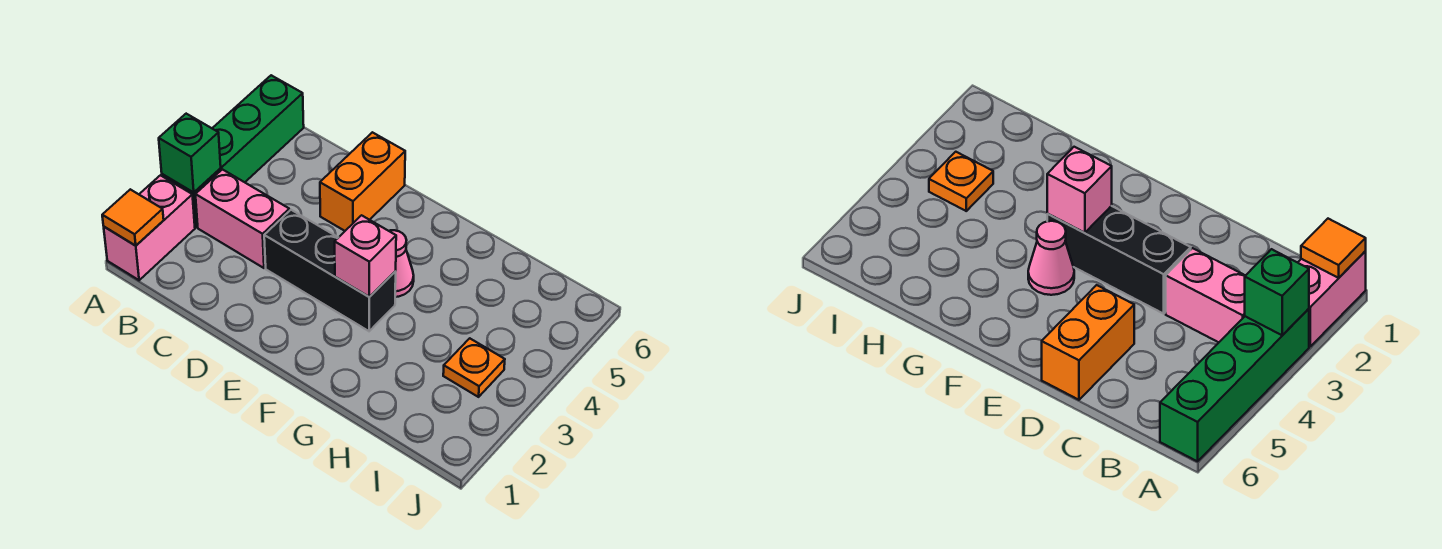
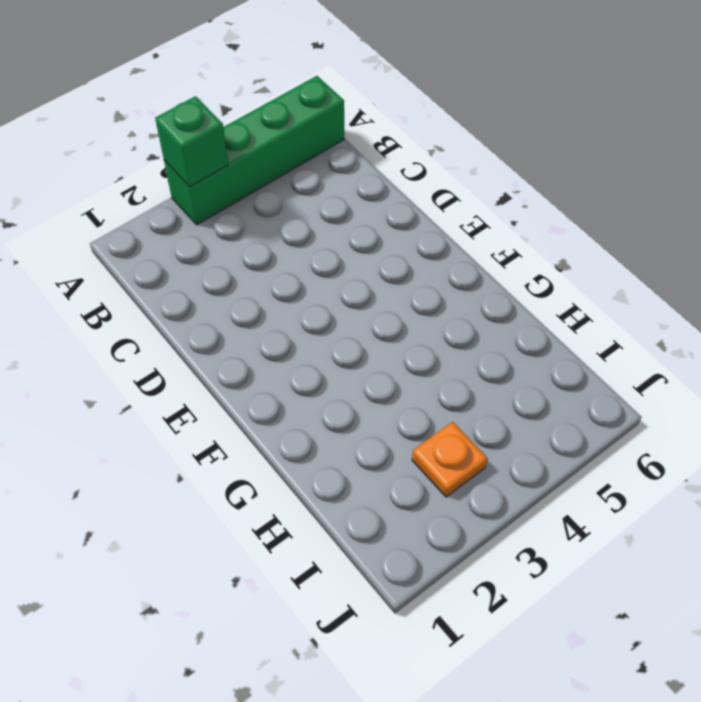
none -> pink brick A1:A2 level 1
none -> pink brick B3:C3 level 1

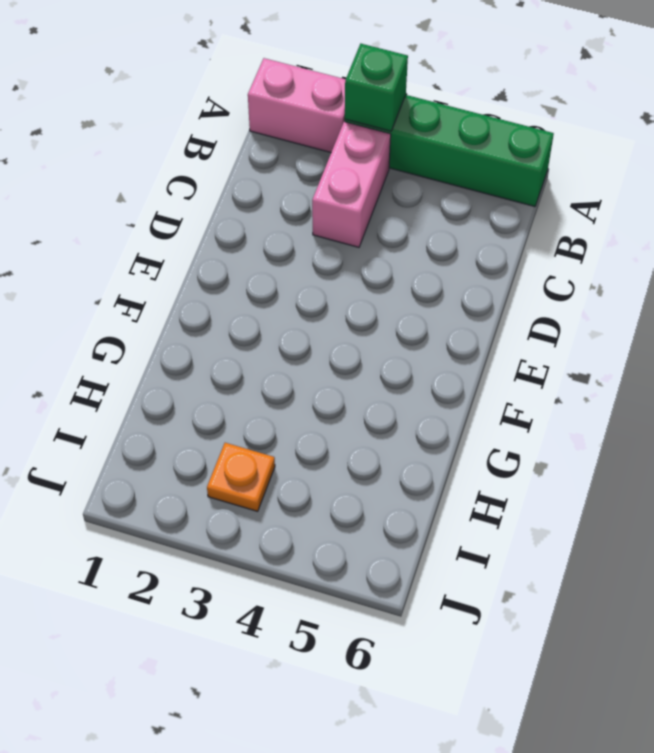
none -> black brick D3:F3 level 1
none -> orange brick D5:D6 level 1

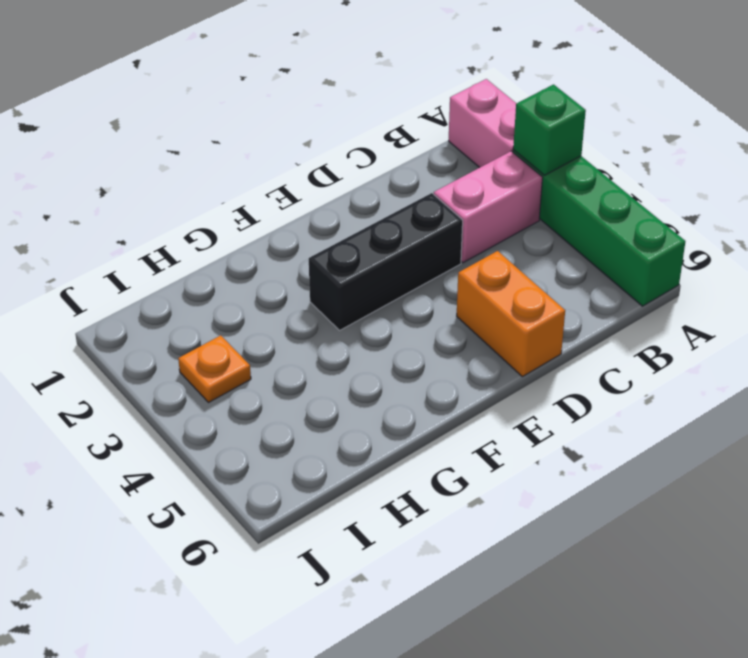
none -> pink cone F4 level 1
none -> orange tile A1 level 2

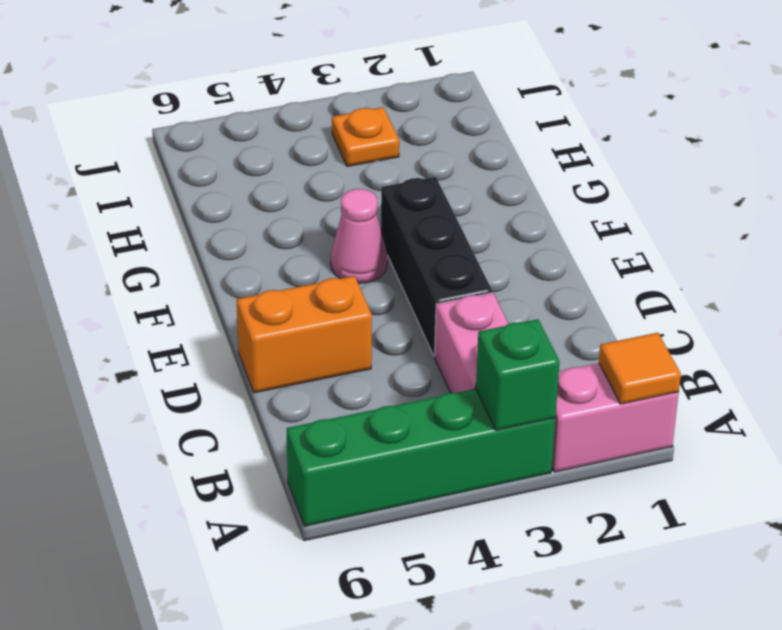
none -> pink brick F3 level 2

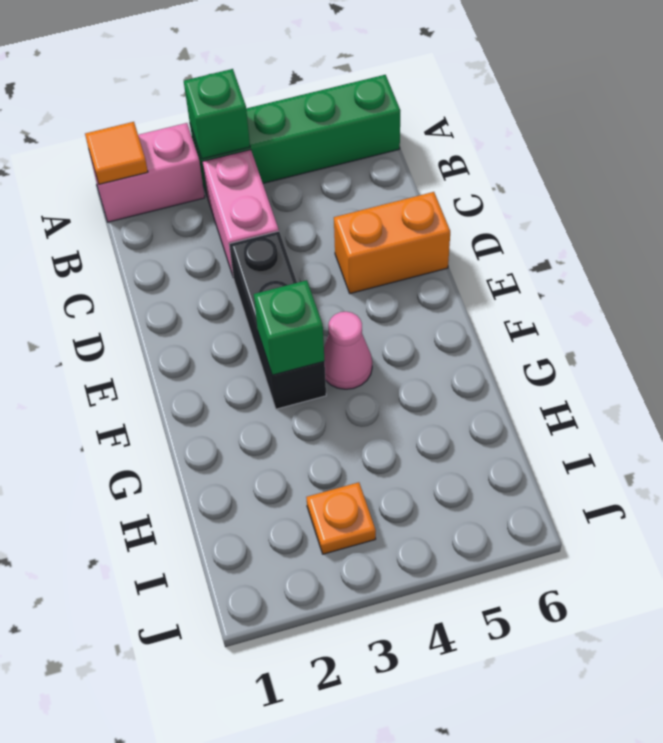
green brick F3 level 2 -> pink brick F3 level 2

